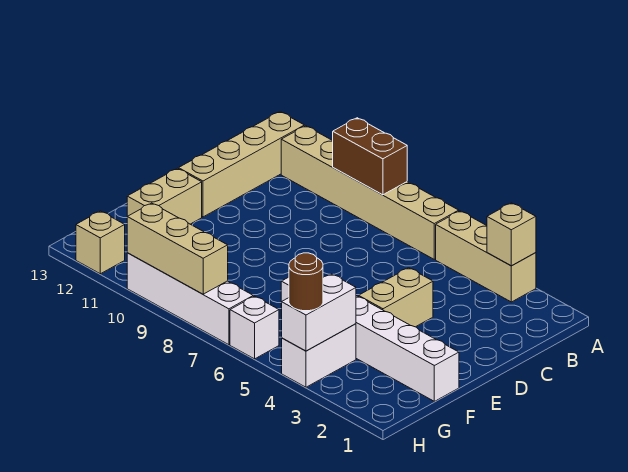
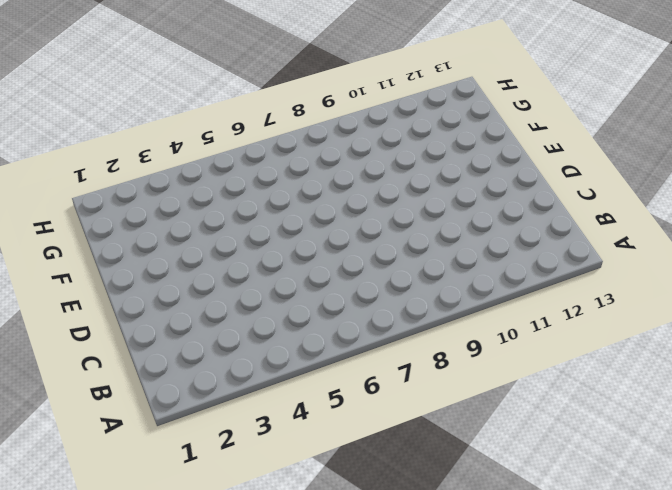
none -> tan brick A3:A5 level 1
none -> tan brick A6:A11 level 1
none -> tan brick A12:D12 level 1

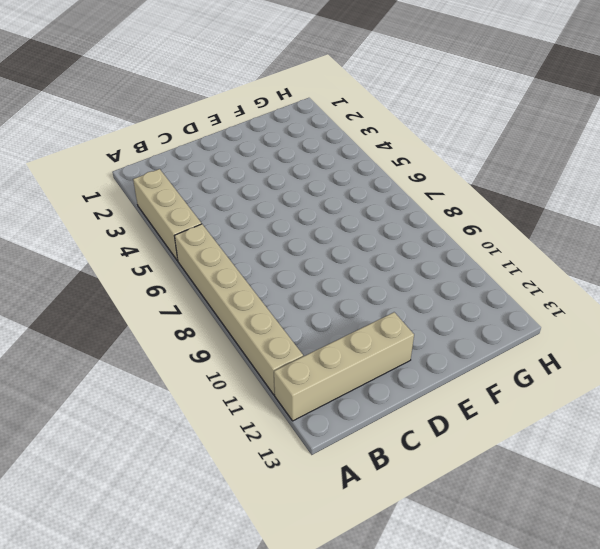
none -> tan brick D4:E4 level 1
none -> tan brick E12:F12 level 1
none -> white brick F1:F6 level 1

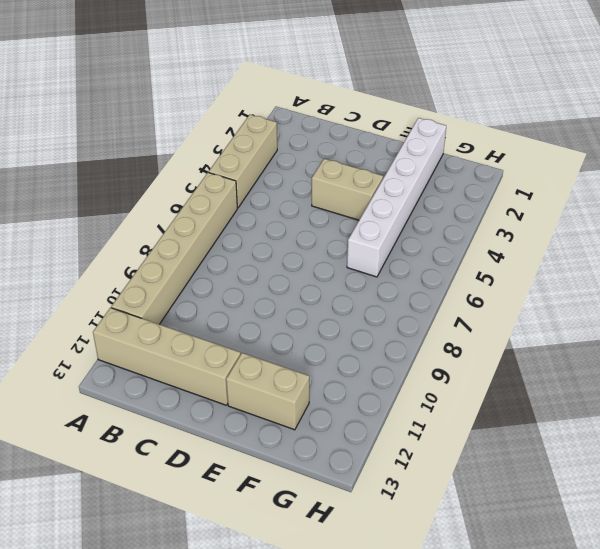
none -> white brick G4:H4 level 1
none -> white brick H6 level 1
none -> white brick H7:H10 level 1

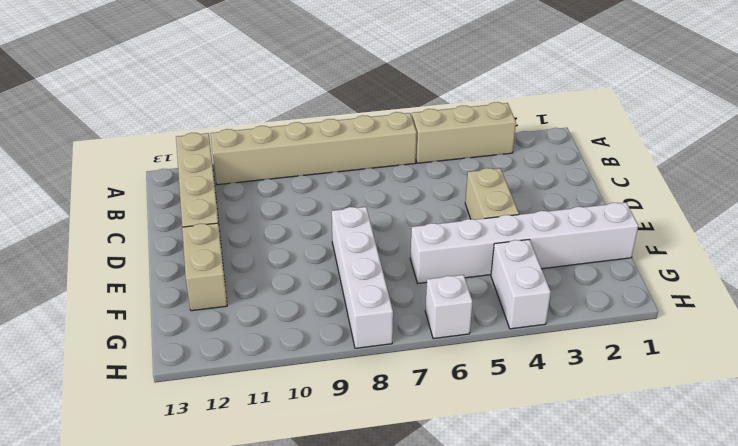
white brick E8:H8 level 1 -> white brick H7:H10 level 1
none -> tan brick H12 level 1
none -> tan brick A3 level 2
none -> brown brick A8:A9 level 2

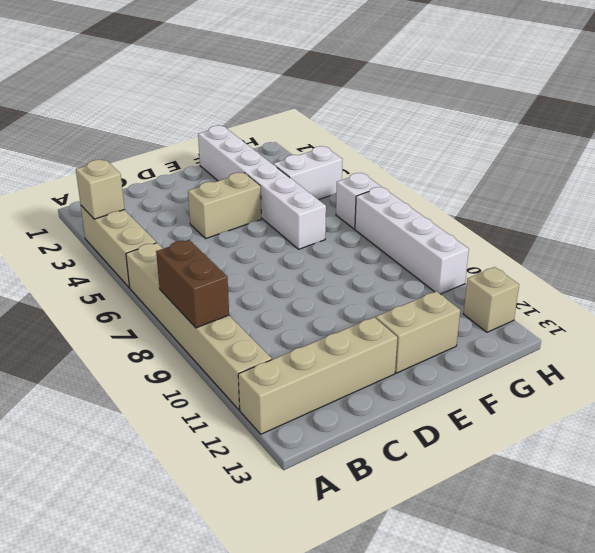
none -> white brick G4:H4 level 2
none -> tan brick H8:H10 level 2
none -> brown round brick H4 level 3

